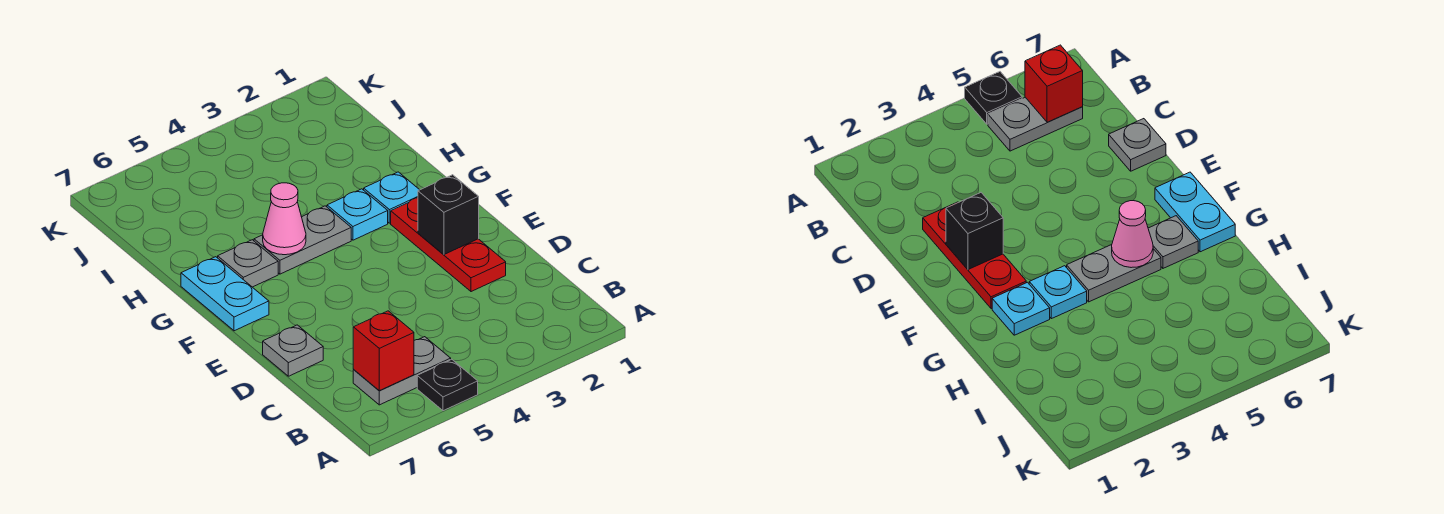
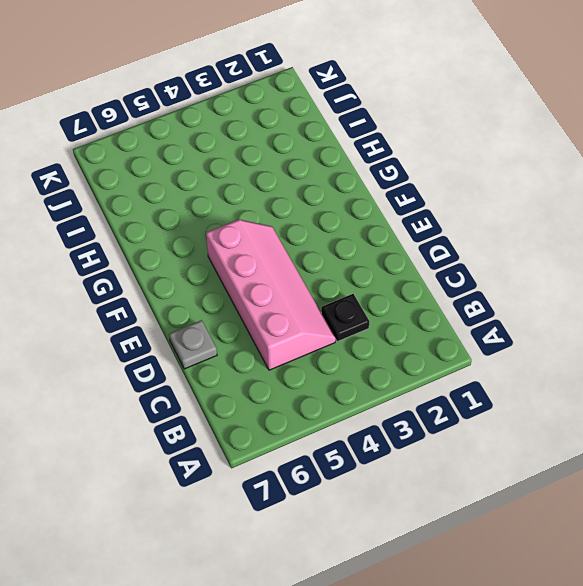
black plate C3 level 1 -> black plate A5 level 1
pink slope C4:F5 level 1 top 5 -> none
none -> grey plate B5:B6 level 1
none -> red plate D2:F2 level 1
none -> cyan plate F7:G7 level 1

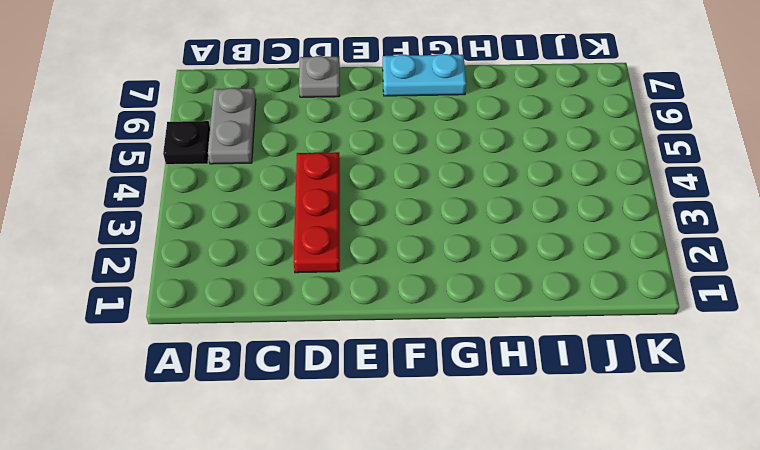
red plate D2:D4 level 1 -> red plate D2:F2 level 1
none -> cyan plate G2 level 1
none -> cyan plate G3 level 1
none -> grey plate G4:G5 level 1

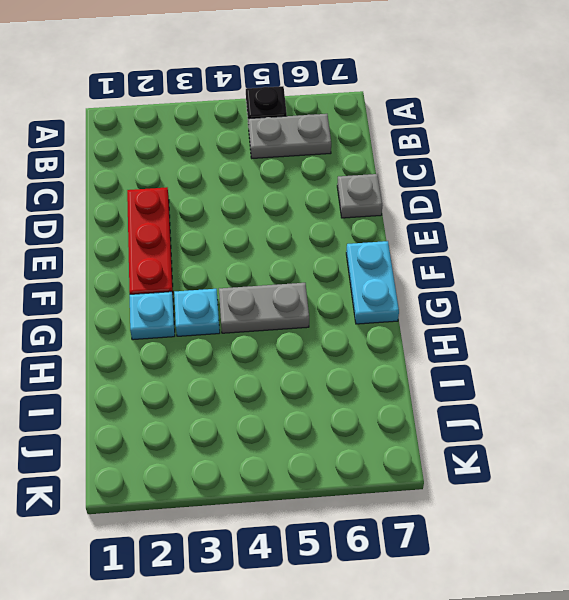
none -> grey plate G6 level 1
none -> red brick B6 level 2
none -> black brick E2 level 2

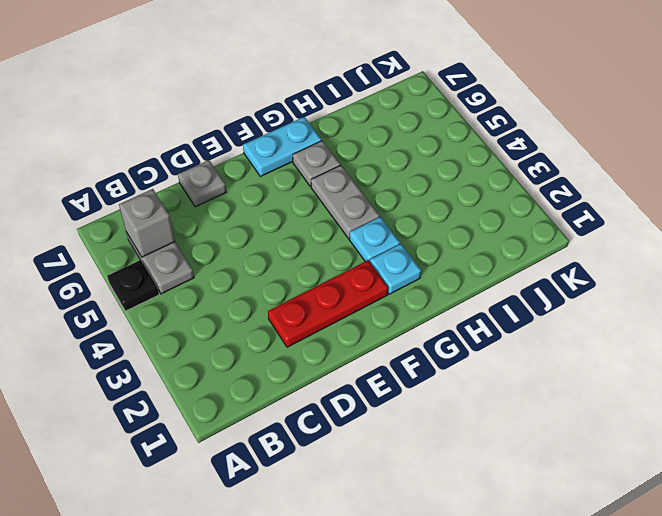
grey brick B6 level 2 -> red brick B6 level 2
none -> black brick E2 level 2
none -> pink cone G5 level 2

